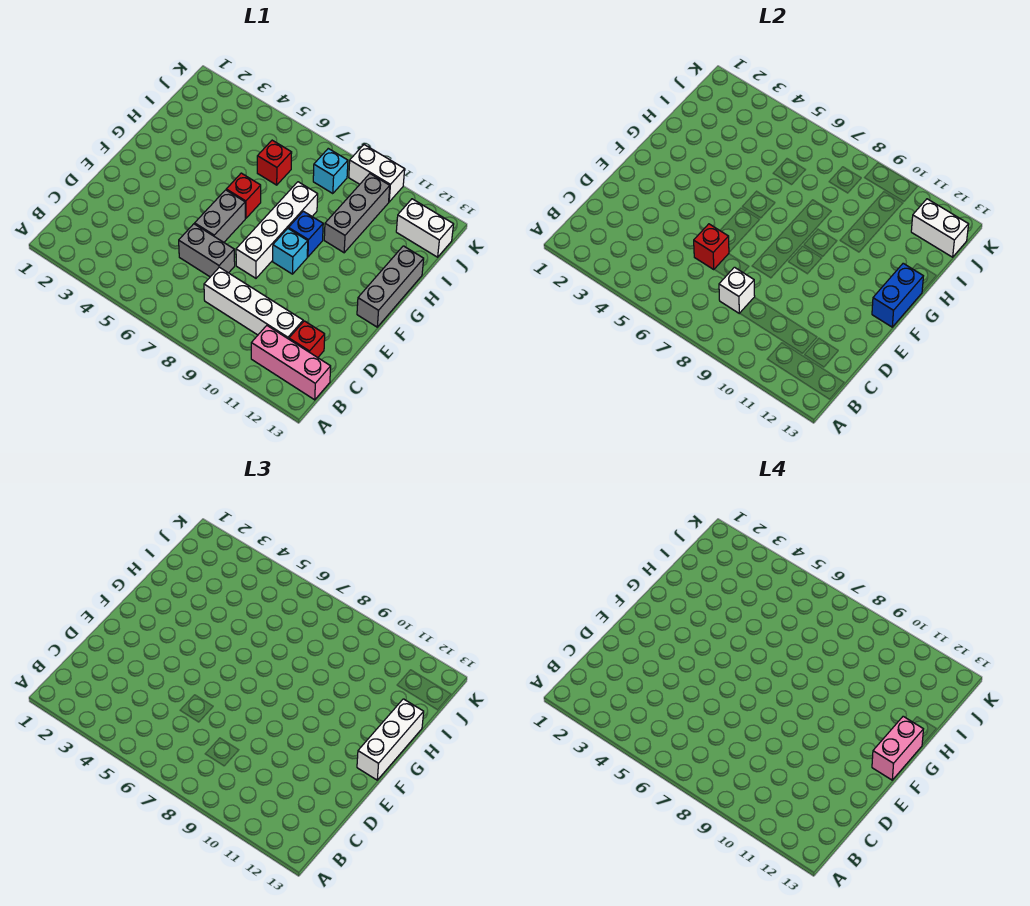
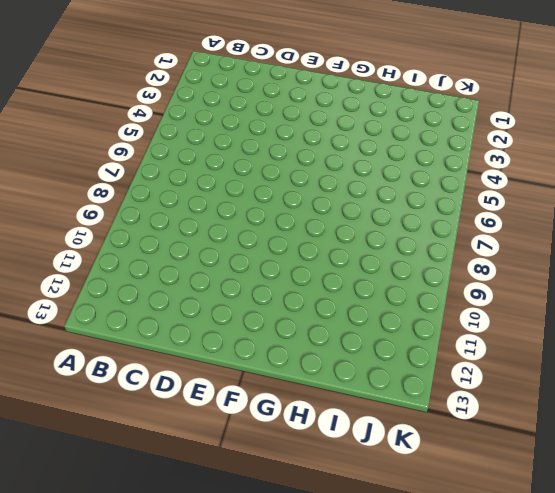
none -> pink brick B11:B13 level 1
none -> white brick C8:C11 level 1
none -> red brick C12 level 1

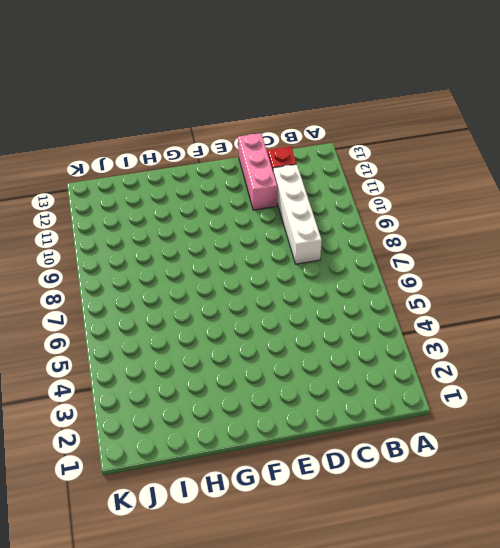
pink brick D11:D13 level 1 -> pink brick B11:B13 level 1
none -> grey brick D6:D7 level 1
none -> grey brick E6:F6 level 1
none -> white brick E8:H8 level 1

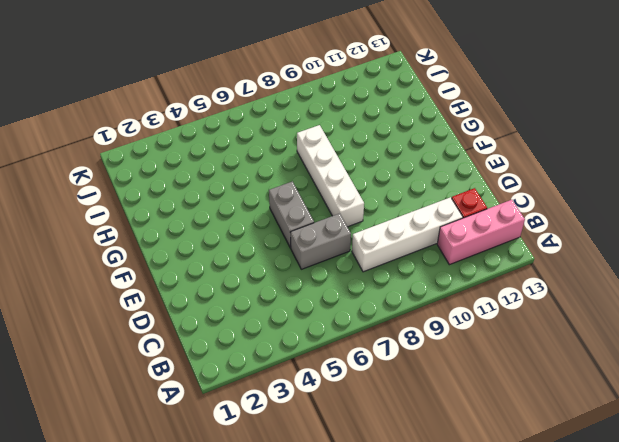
none -> cyan brick F9 level 1
none -> grey brick F13:H13 level 1
none -> red brick G6 level 1

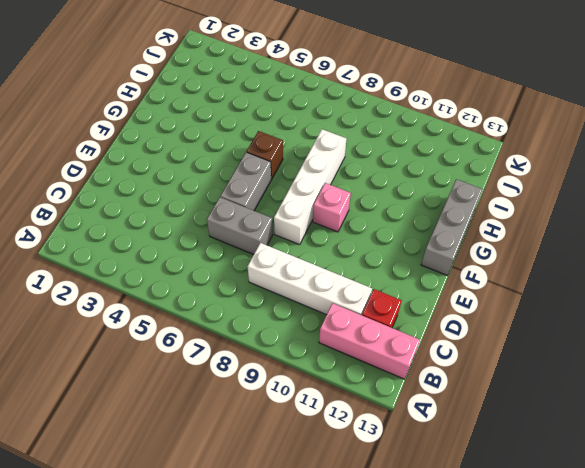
pink brick F9 level 1 -> cyan brick F9 level 1
brown brick G6 level 1 -> red brick G6 level 1
none -> blue brick G9 level 1
none -> grey brick H10:J10 level 1
none -> red brick I6 level 1

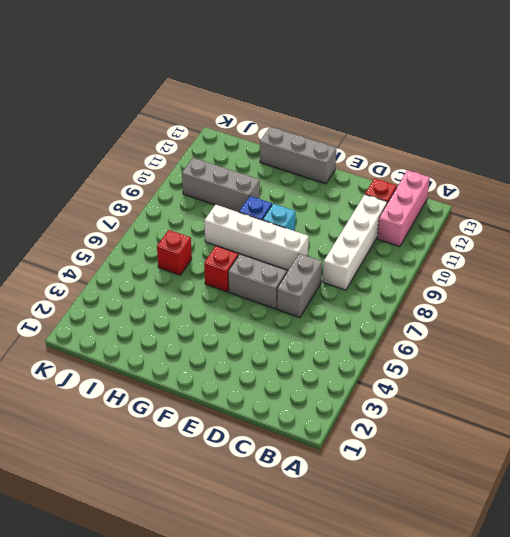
none -> cyan brick J8 level 1
none -> white brick J12:J13 level 1
none -> white brick K9:K10 level 1

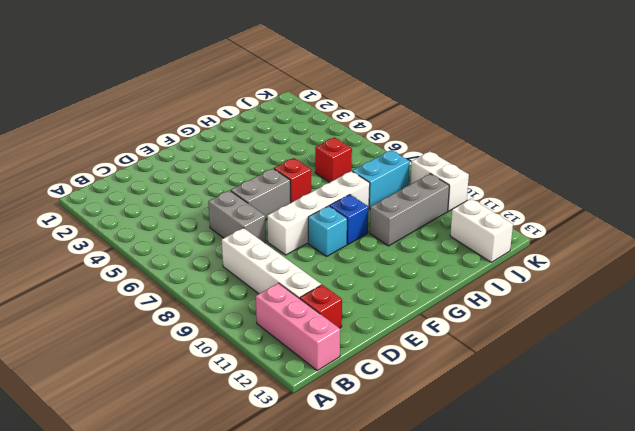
cyan brick I8:J8 level 1 -> cyan brick J8 level 1
none -> grey brick F13:H13 level 1
none -> white brick C8 level 2
none -> red brick D6 level 2

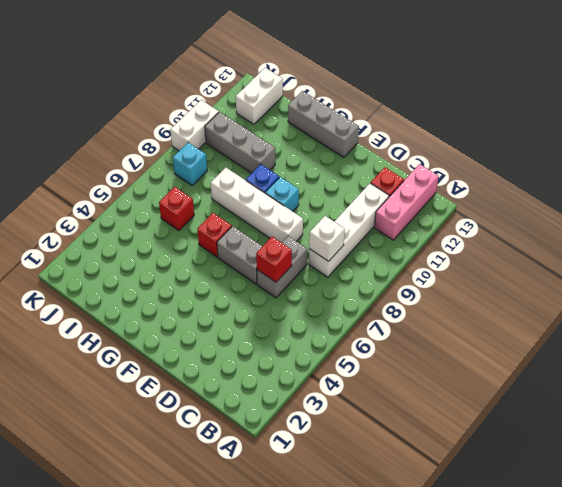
none -> blue brick F13:G13 level 2
none -> white brick J12:J13 level 2
none -> white brick F13:H13 level 3

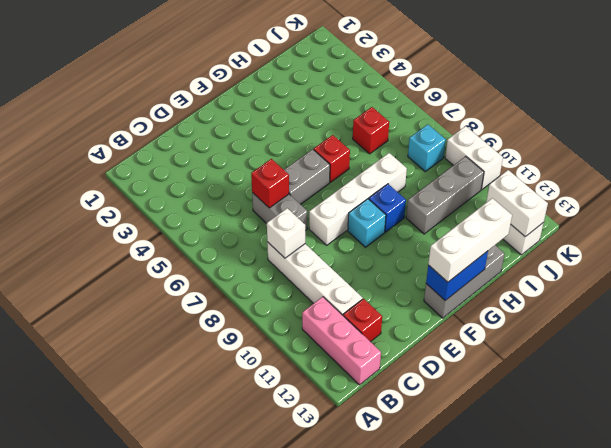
none -> pink brick F13:G13 level 4

